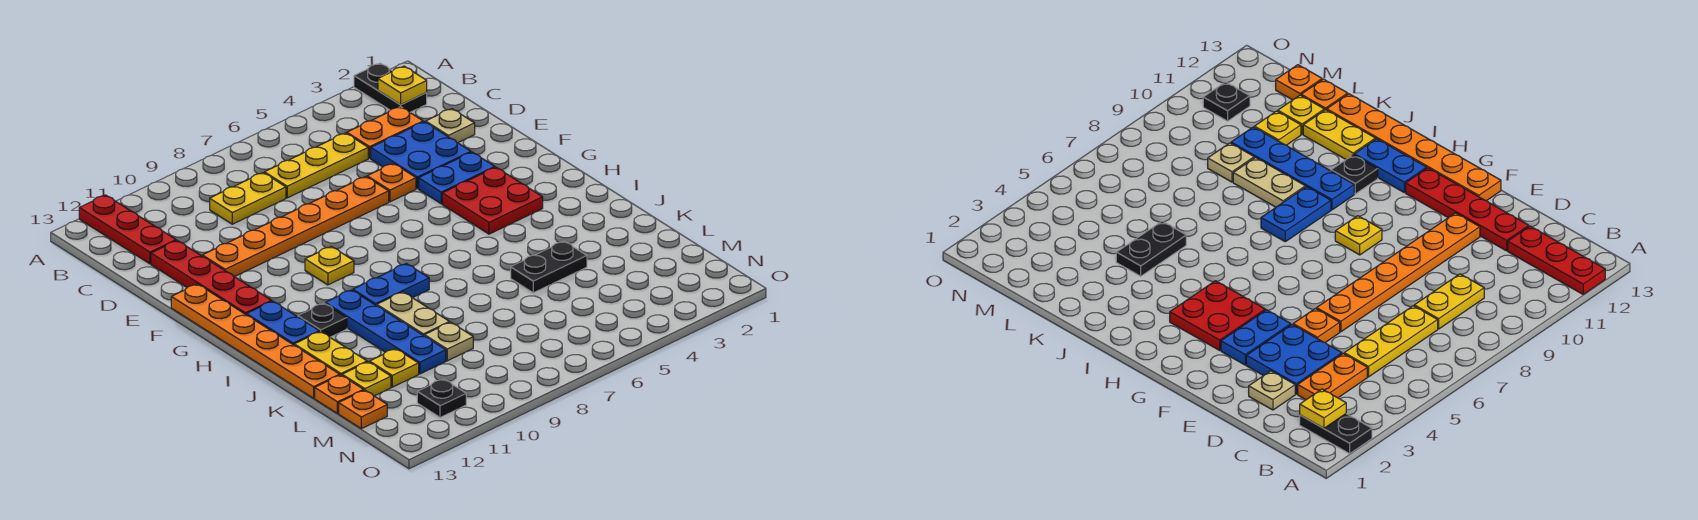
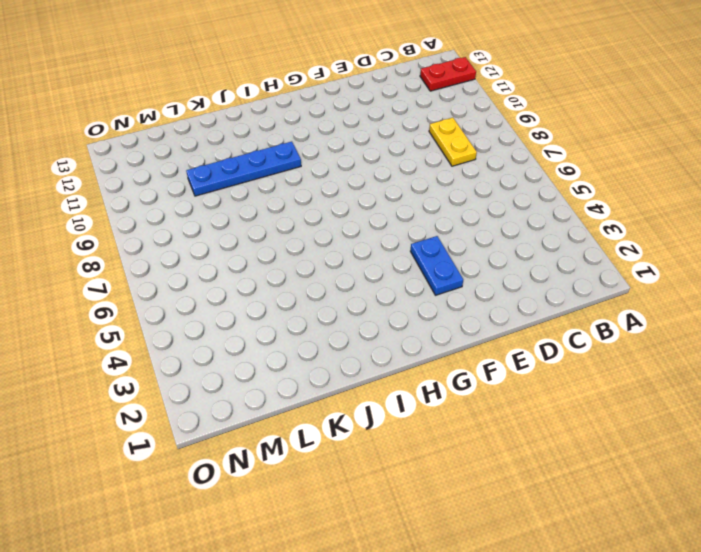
red plate A12:B12 level 1 -> red plate A12:C12 level 1
none -> black plate A2:B2 level 1
none -> orange plate C3:C4 level 1
none -> yellow plate C5:C7 level 1

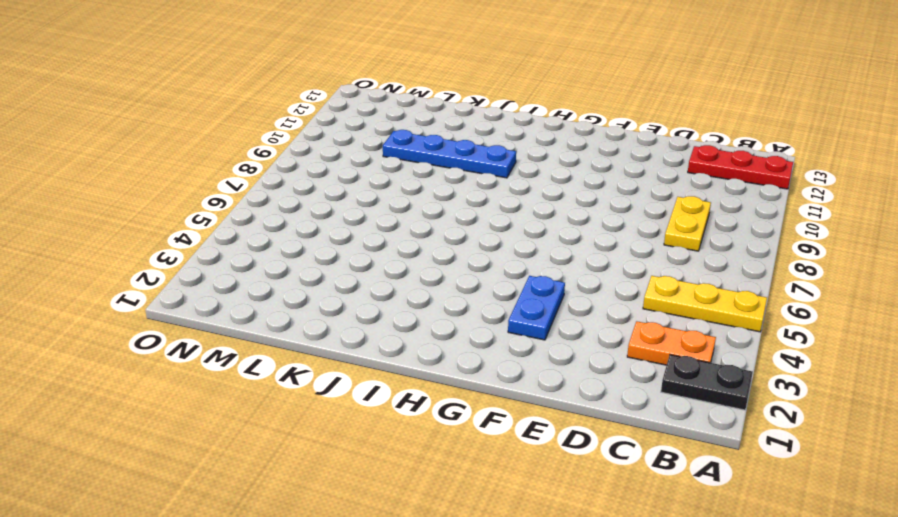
yellow plate A5:C5 level 1 -> yellow plate C5:C7 level 1
orange plate B3:C3 level 1 -> orange plate C3:C4 level 1
none -> tan plate D2 level 1
none -> blue plate D3:E4 level 1
none -> red plate D12:G12 level 1

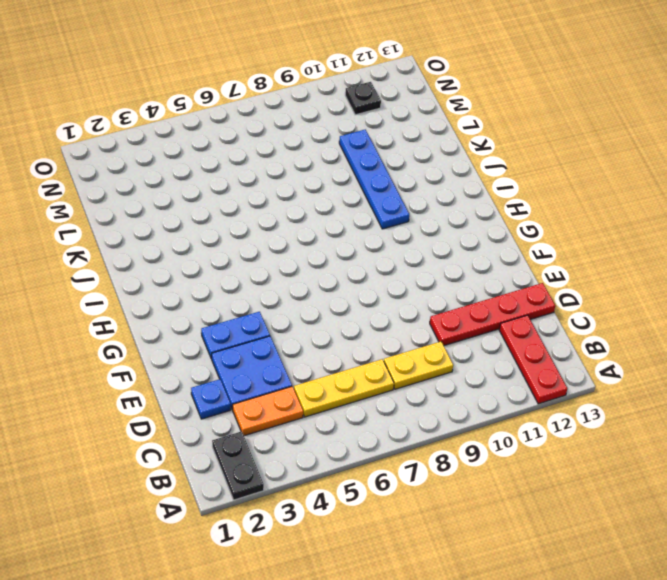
blue plate D2 level 1 -> tan plate D2 level 1
red plate D10:D13 level 1 -> red plate D12:G12 level 1
none -> orange plate E5 level 1
none -> orange plate E6:E11 level 1
none -> orange plate F13:K13 level 1

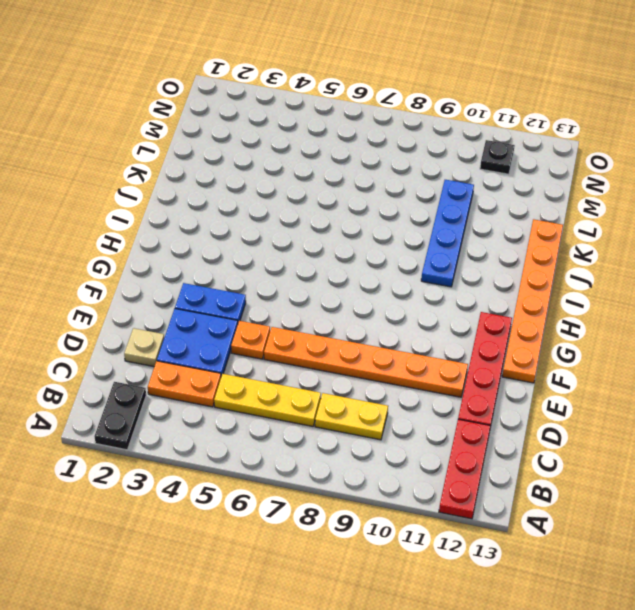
none -> red plate G3:H4 level 1
none -> yellow plate G9 level 1
none -> blue plate H12:I12 level 1

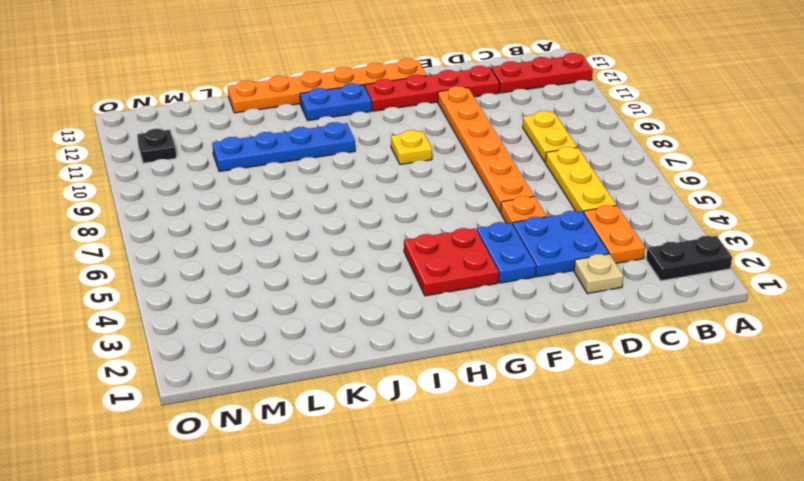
none -> blue plate I8:I9 level 1
none -> black plate I11 level 1
none -> tan plate J9:K9 level 1

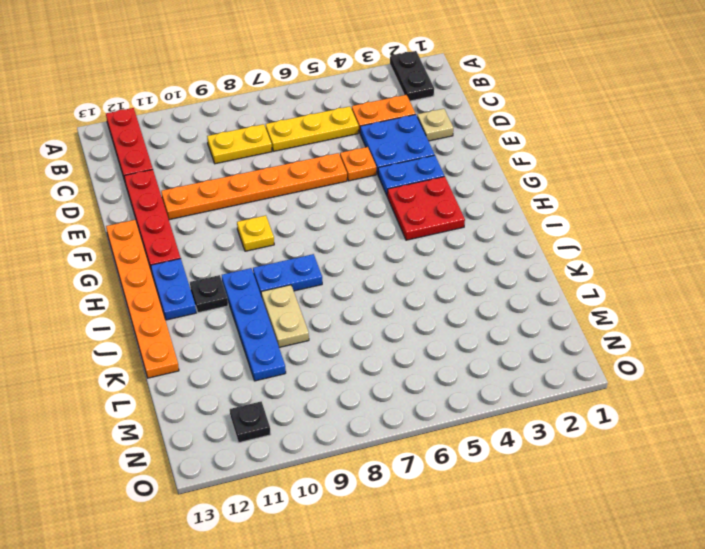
none -> yellow plate J12:K12 level 1
none -> black plate K4:K5 level 1
none -> tan plate L9 level 1

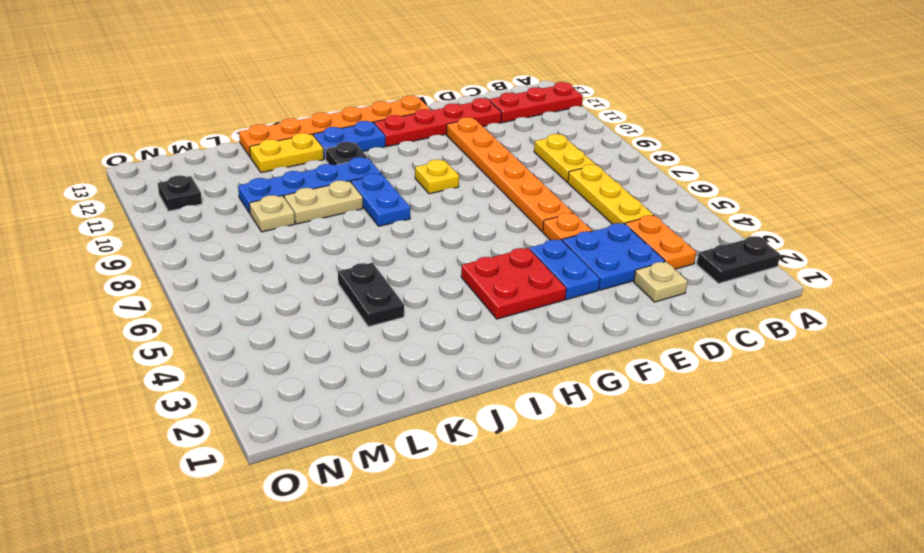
none -> yellow plate L11 level 1
none -> yellow plate L12 level 1
none -> orange plate L13 level 1

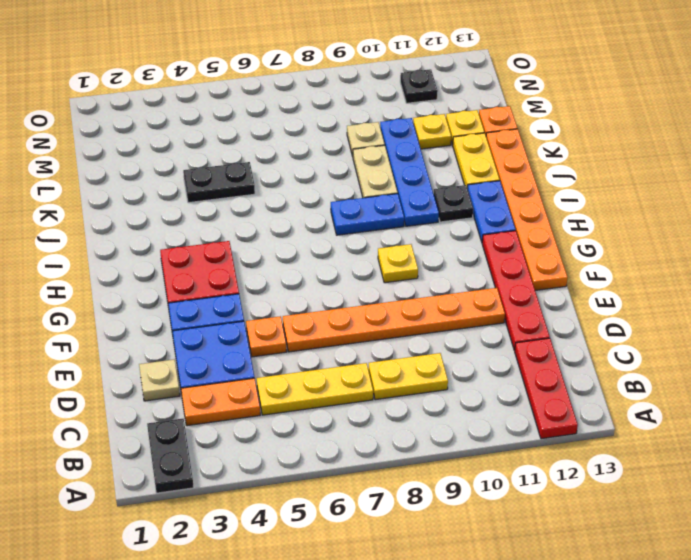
none -> orange plate M13 level 1
none -> yellow plate B2 level 2

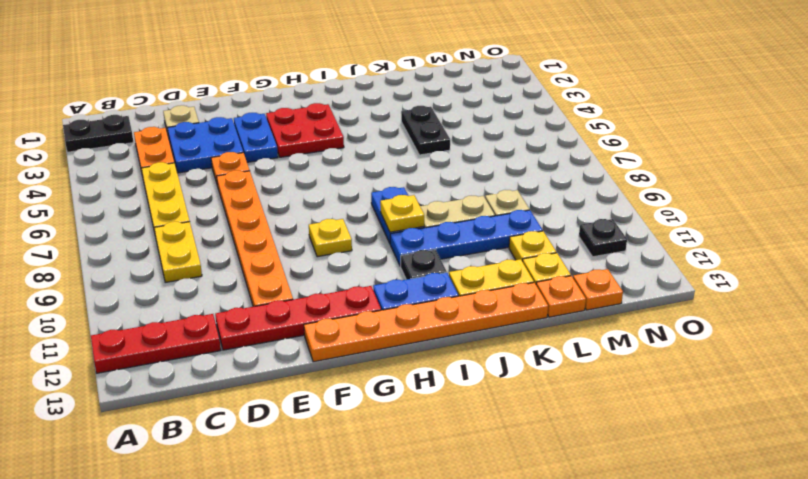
yellow plate I9 level 2 -> yellow plate B2 level 2

